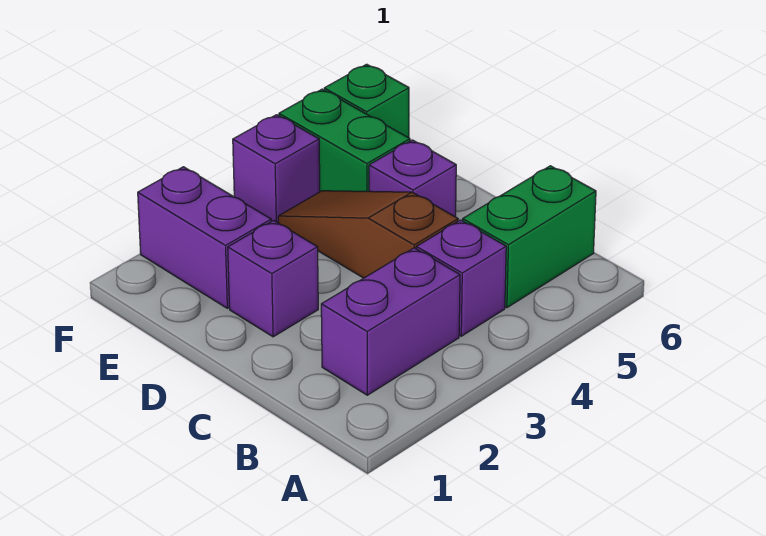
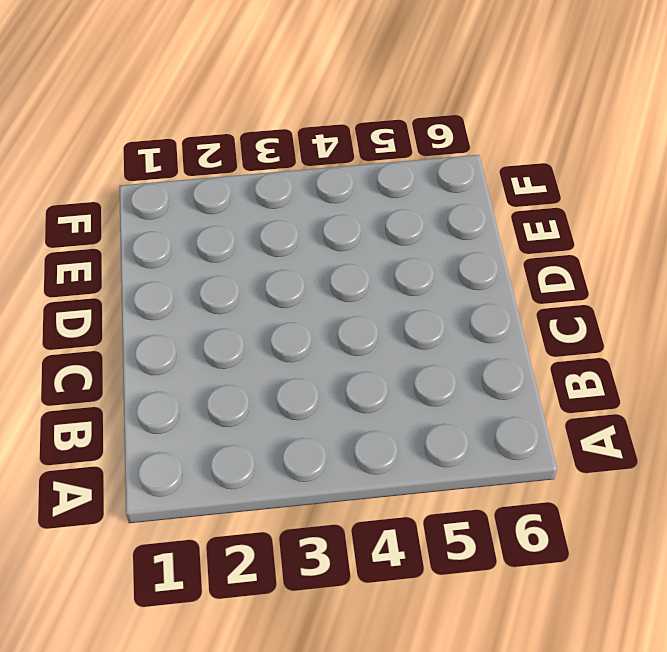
none -> purple brick B2:B3 level 1
none -> purple brick B4 level 1

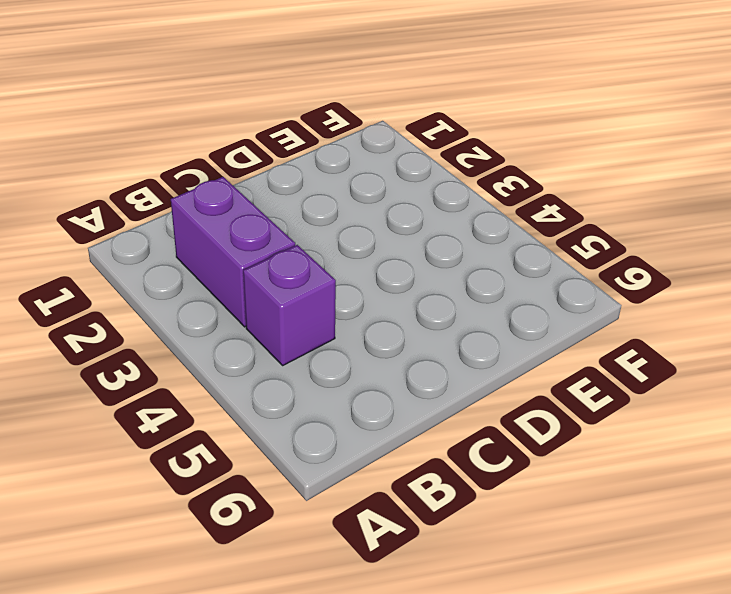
none -> green brick B5:B6 level 1
none -> brown slope C4:E4 level 1 top C

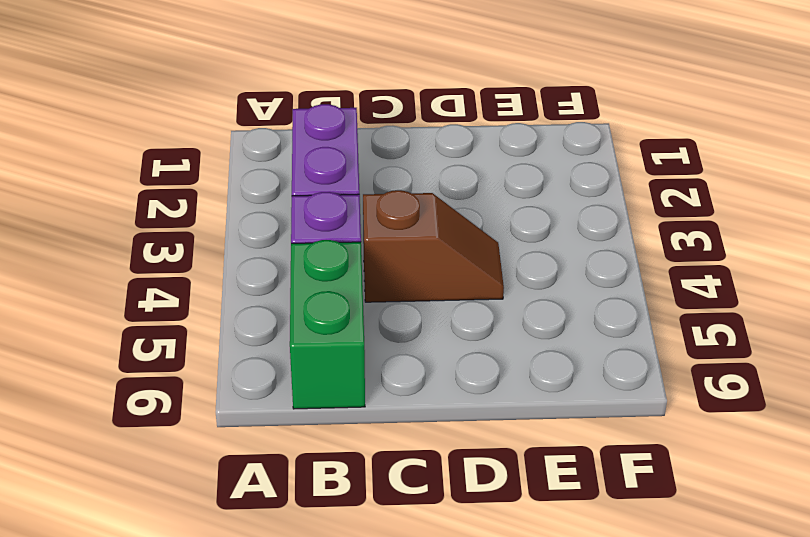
brown slope C4:D4 level 1 top C -> brown slope C4:E4 level 1 top C
none -> purple brick D2 level 1
none -> purple brick D5 level 1

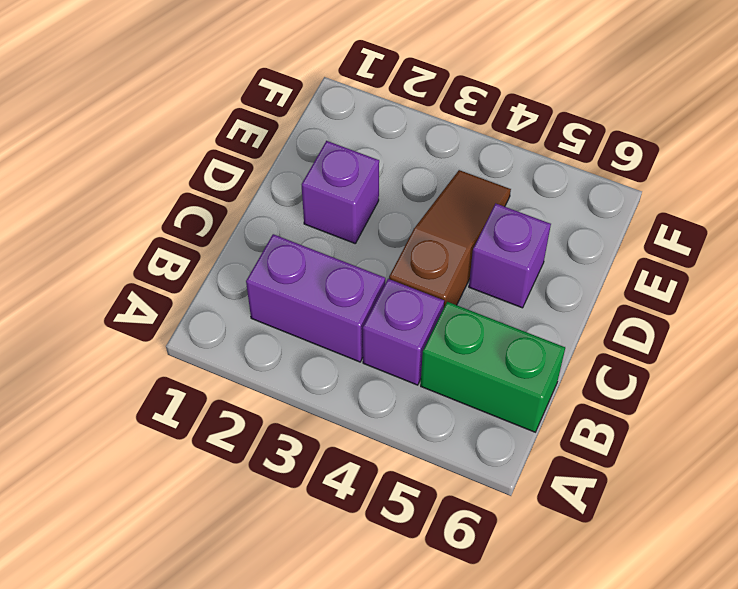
none -> purple brick E2:F2 level 1
none -> green brick E5:F5 level 1

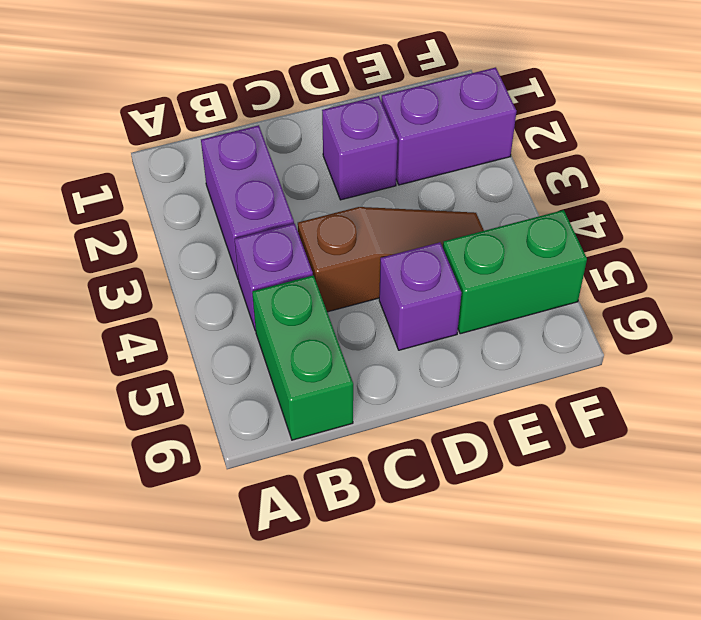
none -> purple brick F4 level 1
none -> green brick F6 level 1

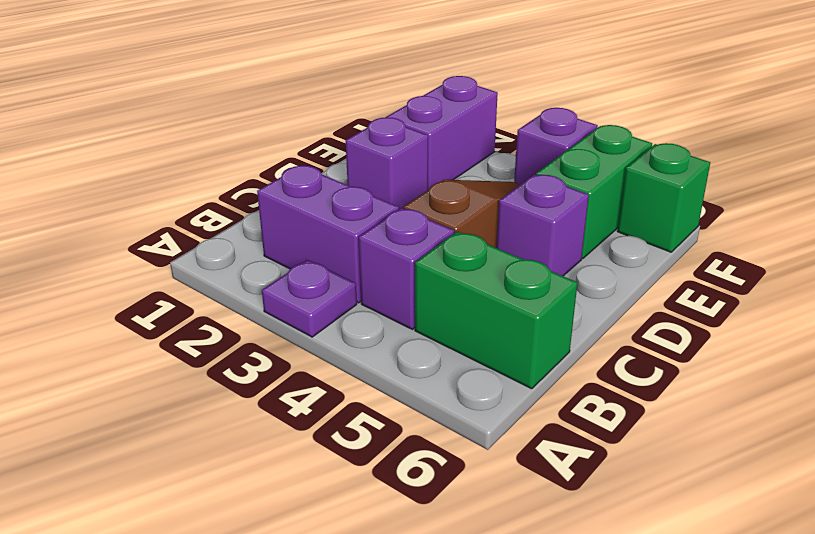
purple plate A3 level 1 -> none

